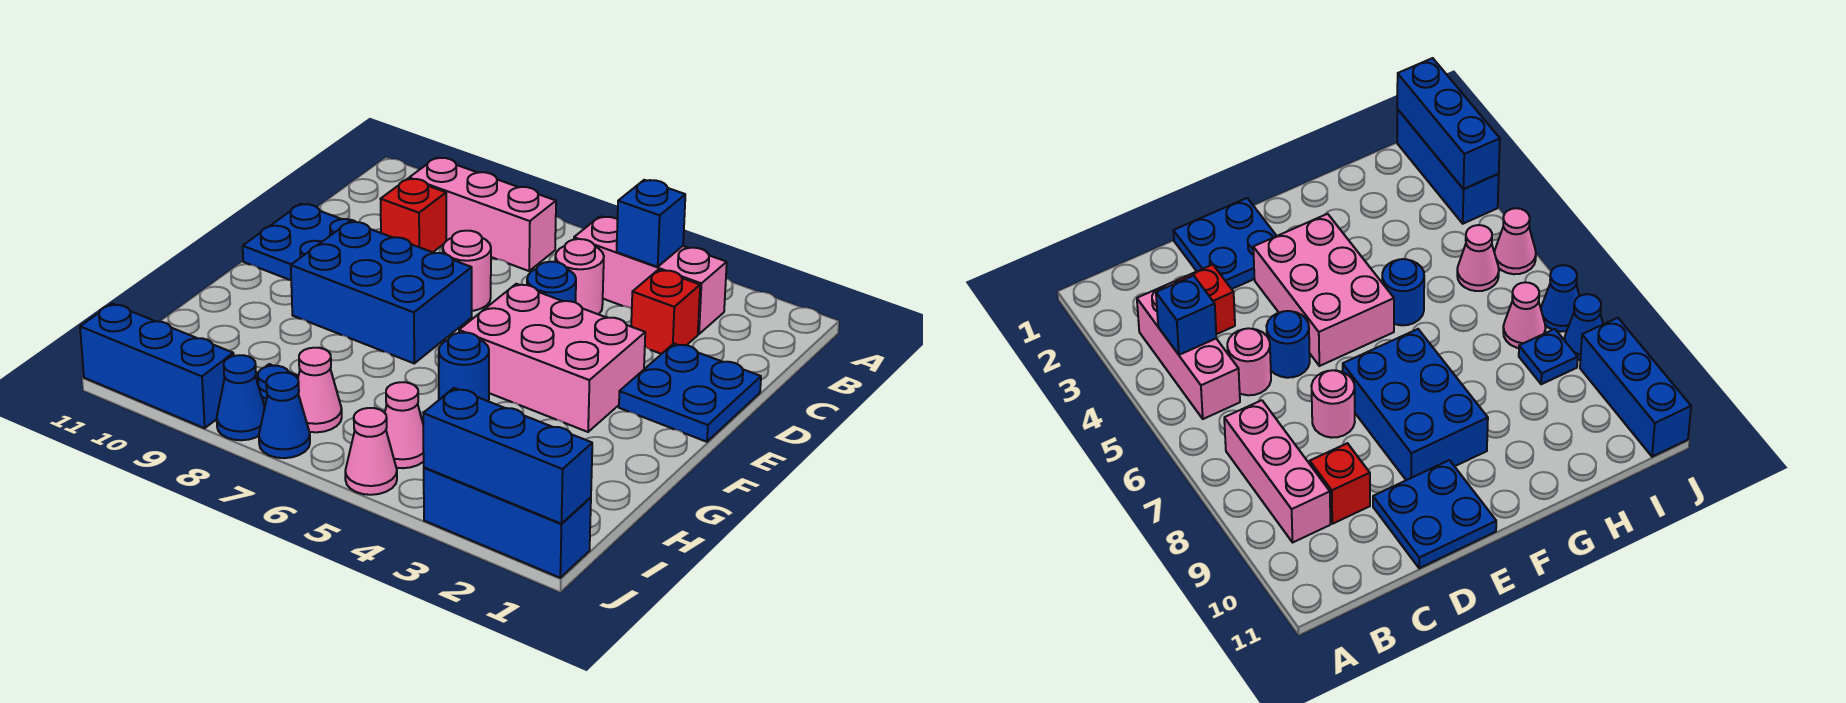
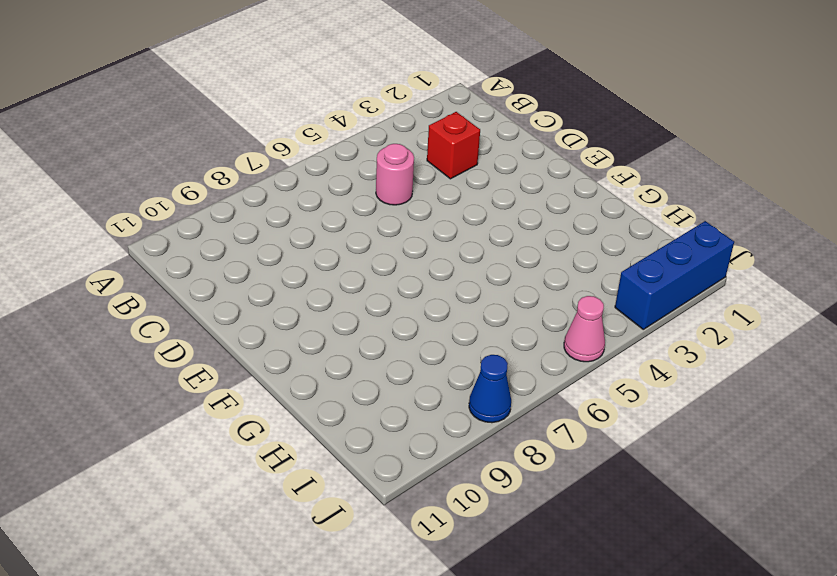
none -> pink brick B3:B5 level 1
none -> pink brick B7:B9 level 1
none -> red brick C9 level 1

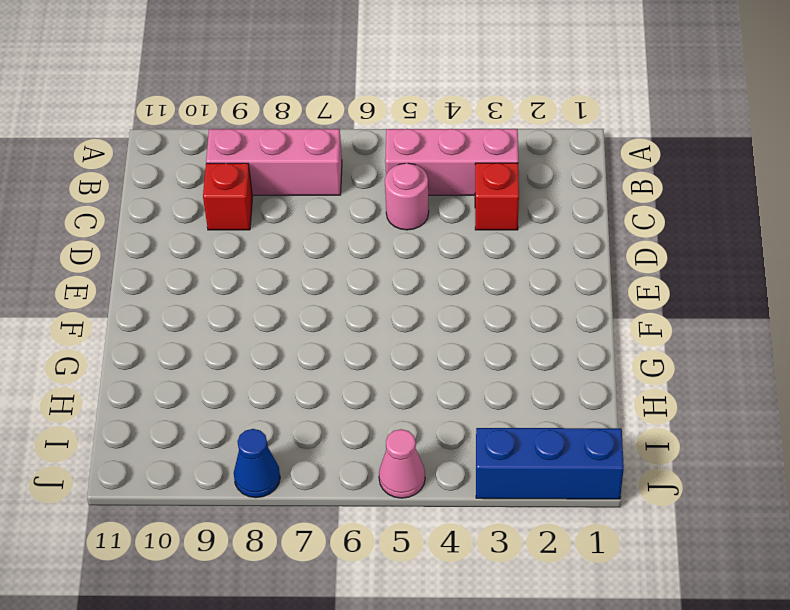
none -> blue plate D1:E2 level 1
none -> blue round brick D5 level 1
none -> pink round brick D7 level 1

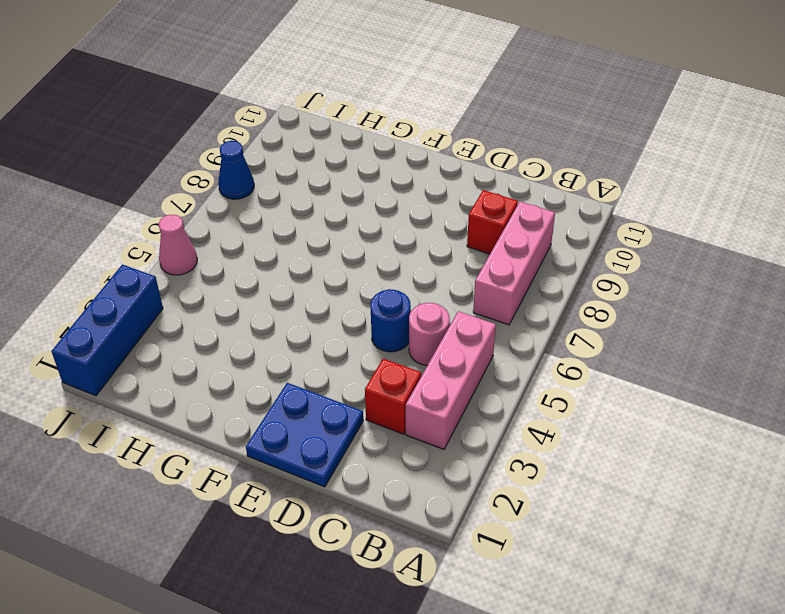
none -> pink round brick D7 level 1
none -> blue plate D10:E11 level 1
none -> pink brick E3:F5 level 1

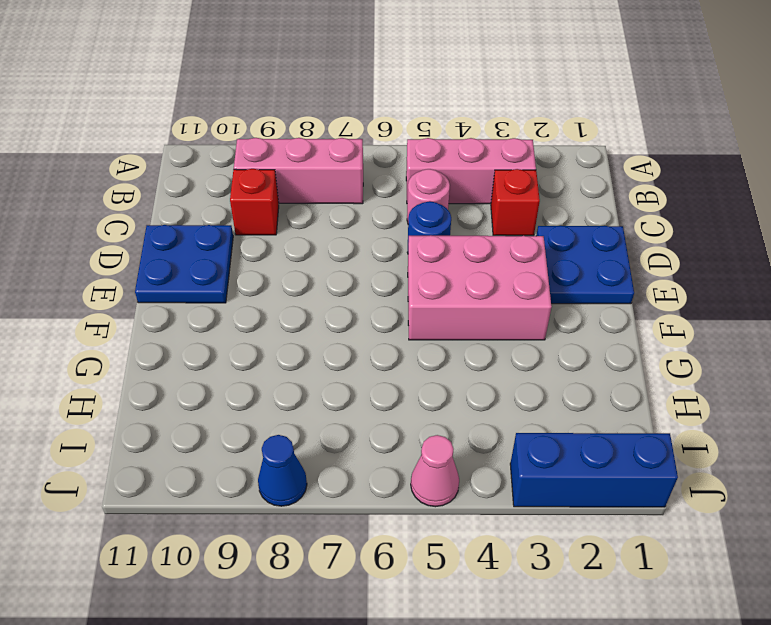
none -> pink round brick D7 level 1
none -> blue brick E7:F9 level 1
none -> blue round brick G5 level 1

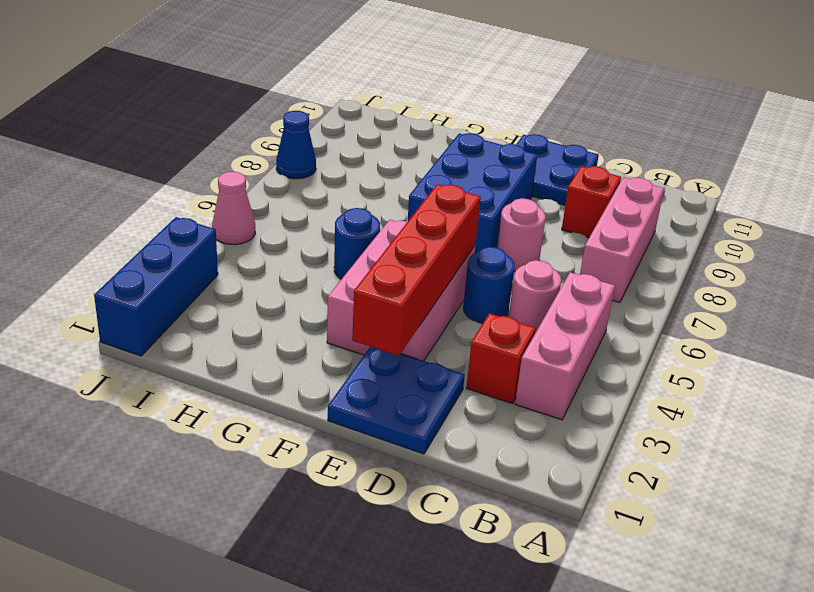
red brick E2:E5 level 2 -> none
none -> pink cone I5 level 1
none -> pink cone I7 level 1
none -> blue plate I8 level 1

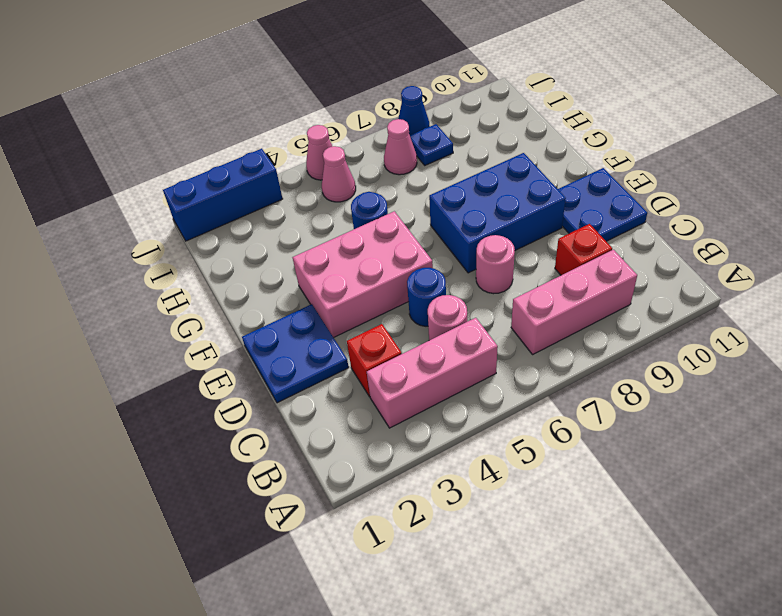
none -> blue cone J7 level 1
none -> blue brick J9:J11 level 1
none -> blue brick B4 level 2

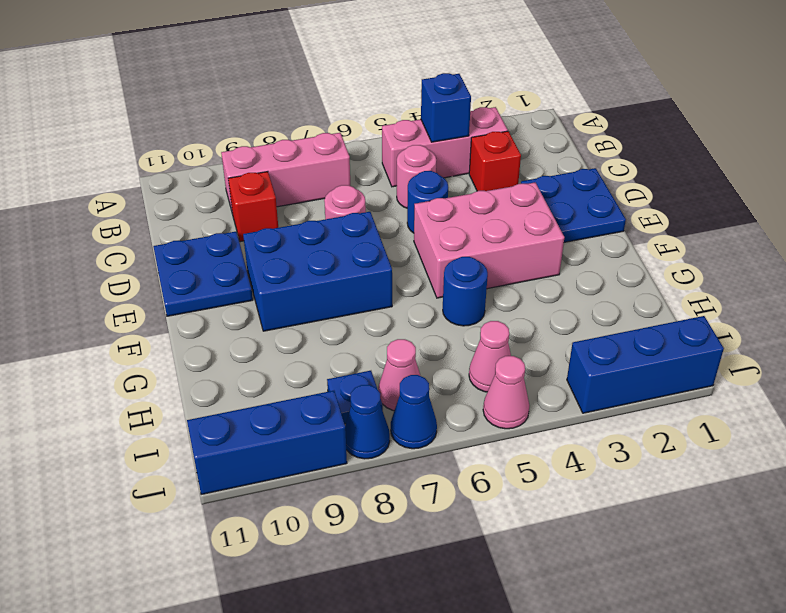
none -> blue brick J1:J3 level 2

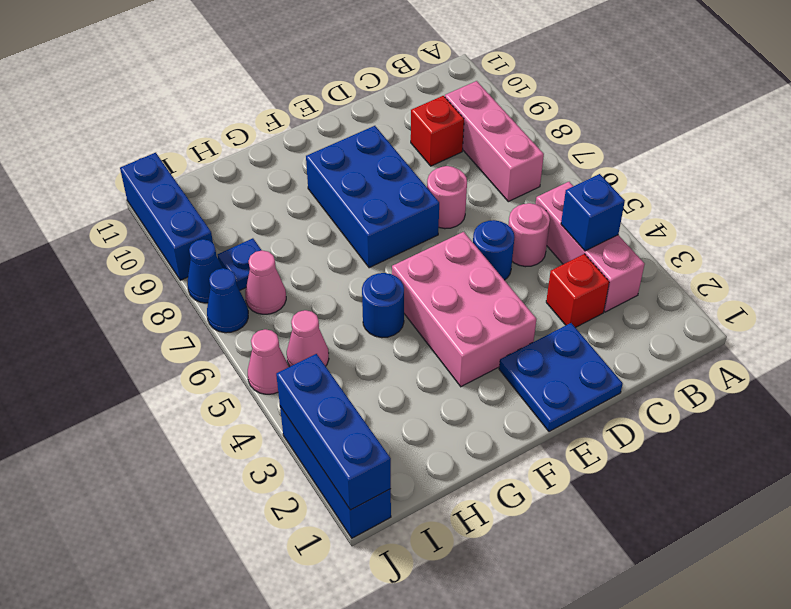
none -> blue plate D10:E11 level 1

